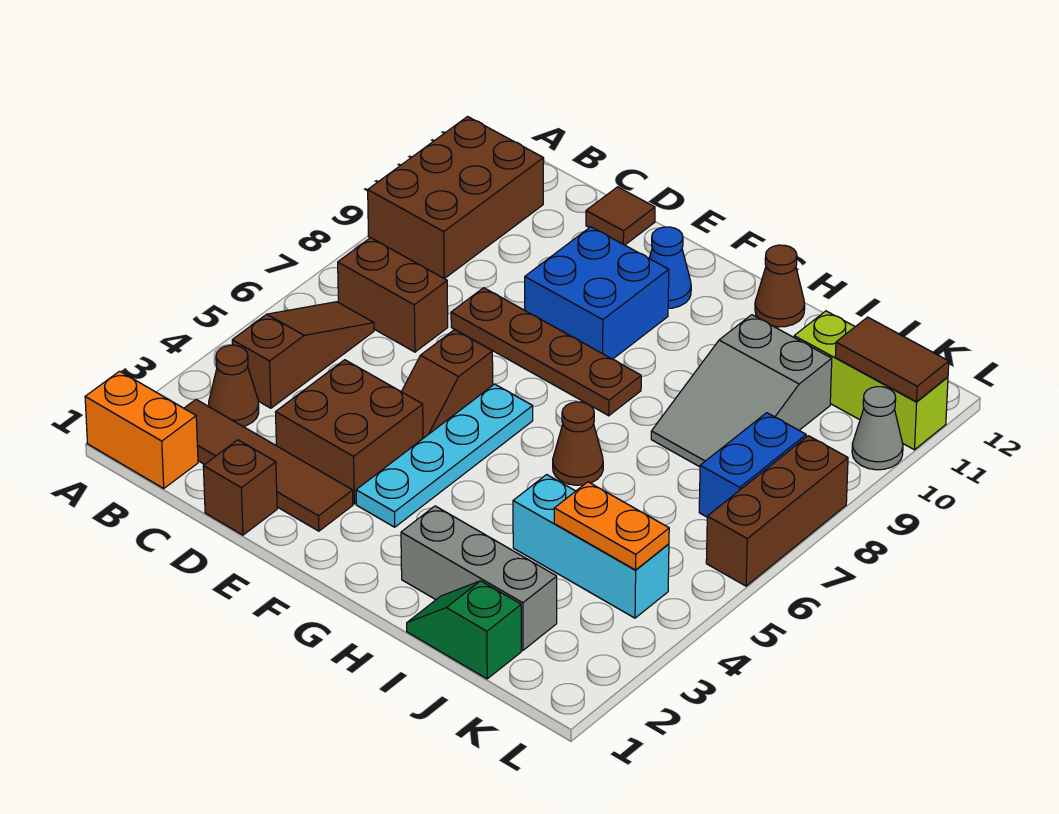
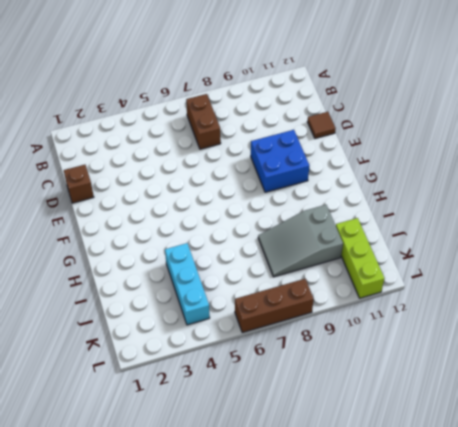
none -> orange brick A1:B1 level 1
none -> brown brick A9:B11 level 1
none -> brown tile B2:E2 level 1

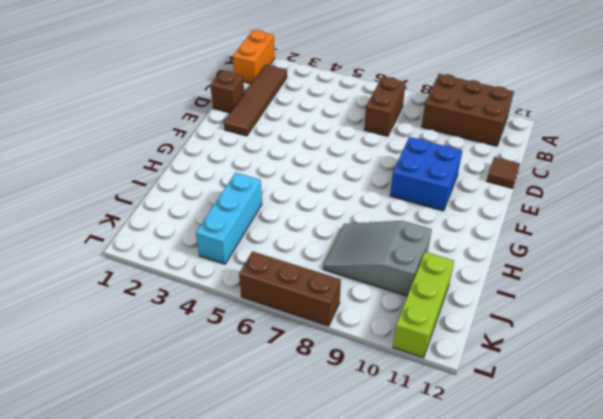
none -> brown cone B3 level 1
none -> brown slope B4:B6 level 1 top 4
none -> brown brick D3:E4 level 1

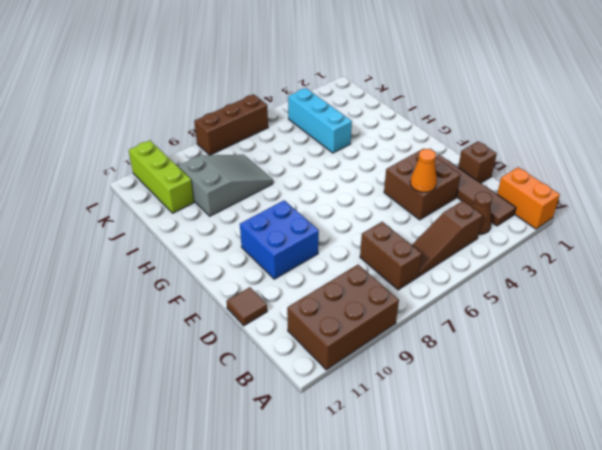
orange cone D4 level 2 -> none
none -> brown plate D8:G8 level 1
none -> brown slope E5:E6 level 1 top 6
none -> cyan plate F3:F6 level 1

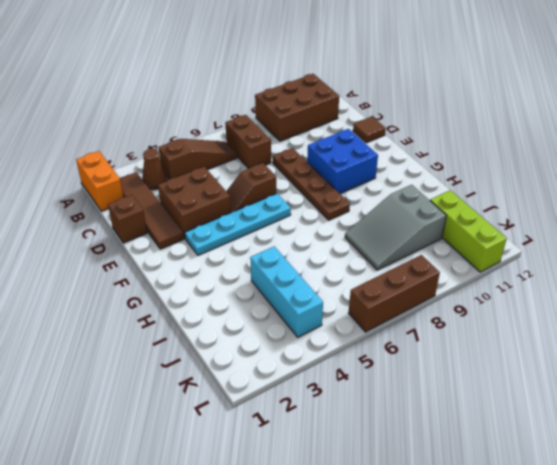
none -> blue cone F11 level 1
none -> grey brick H2:J2 level 1
none -> brown cone H6 level 1

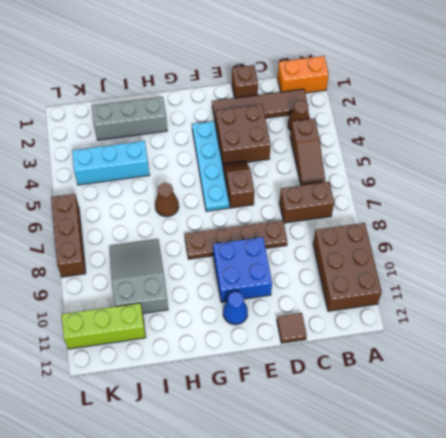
none -> brown cone H12 level 1
none -> green slope I1:J1 level 1 top J
none -> blue brick K7:K8 level 1

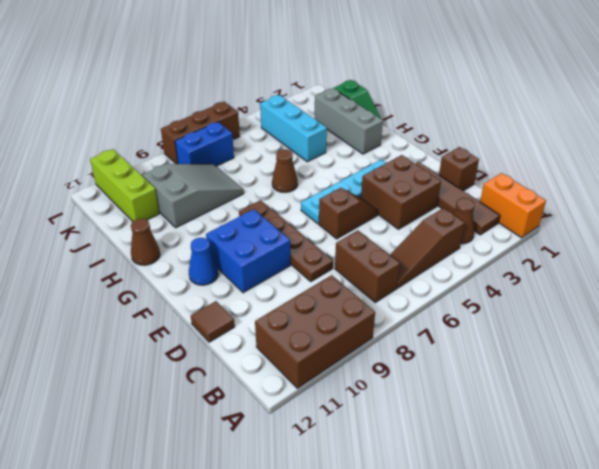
none -> grey cone L10 level 1
none -> orange plate J4:K4 level 2
none -> brown tile K11:L11 level 2

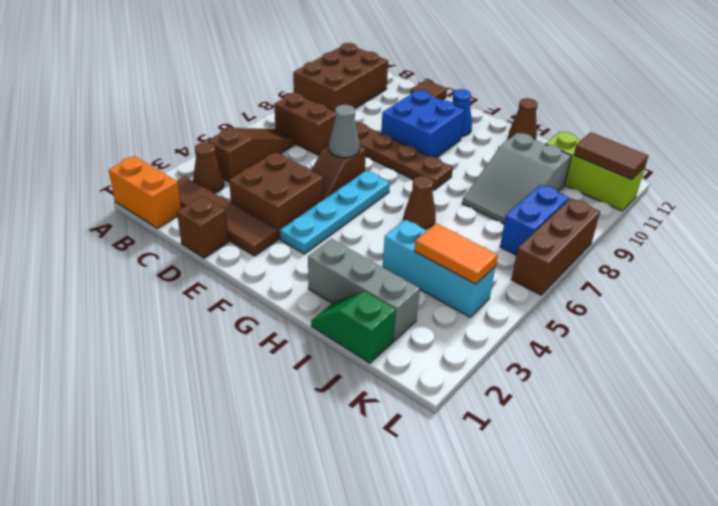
grey cone E6 level 2 -> grey cone L10 level 1
orange tile J4:K4 level 2 -> orange plate J4:K4 level 2

